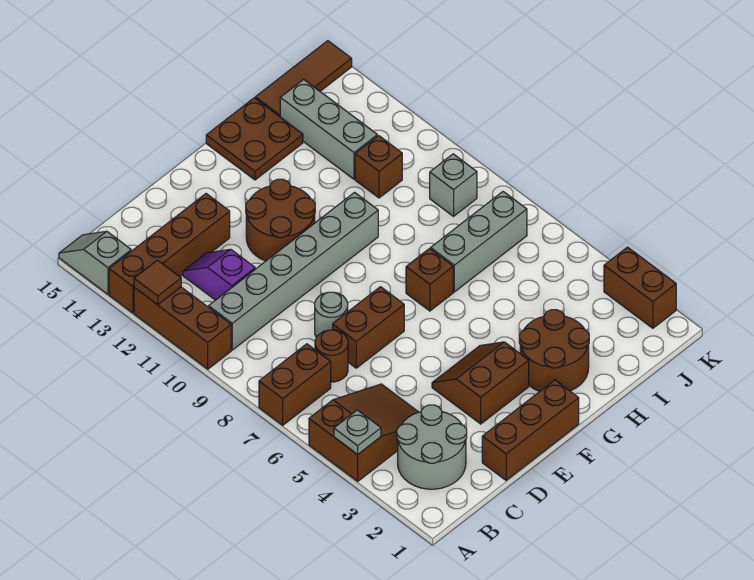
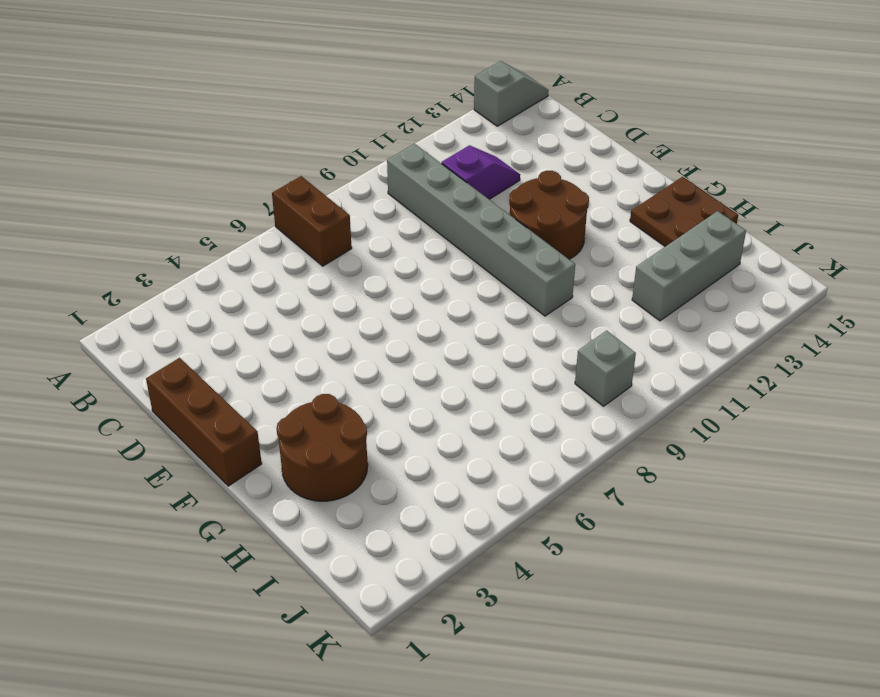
none -> brown slope A4:C5 level 1 top A
none -> brown brick A10:A12 level 1
none -> brown brick A13:D13 level 1

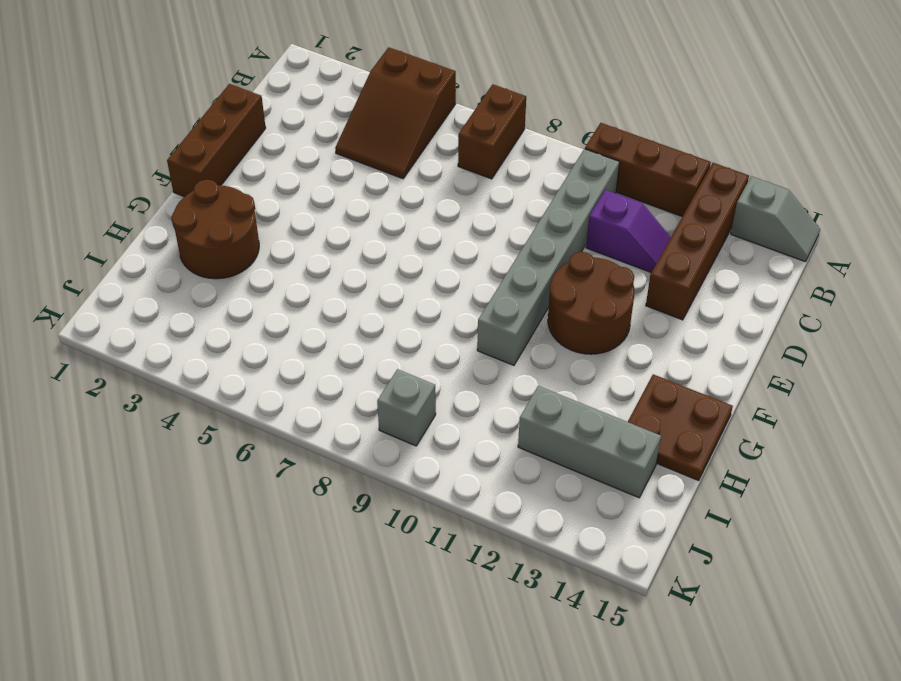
none -> grey round brick B2:C3 level 1
none -> brown round brick C7 level 1
none -> brown brick D7:E7 level 1

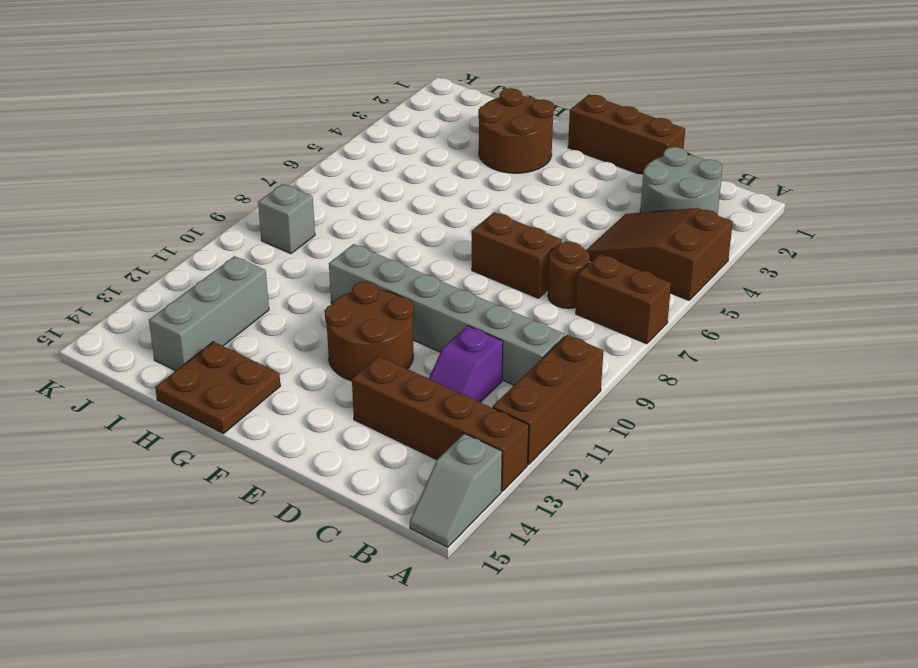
none -> grey round brick D8 level 1
none -> brown slope E3:F4 level 1 top 3
none -> brown brick G7 level 1

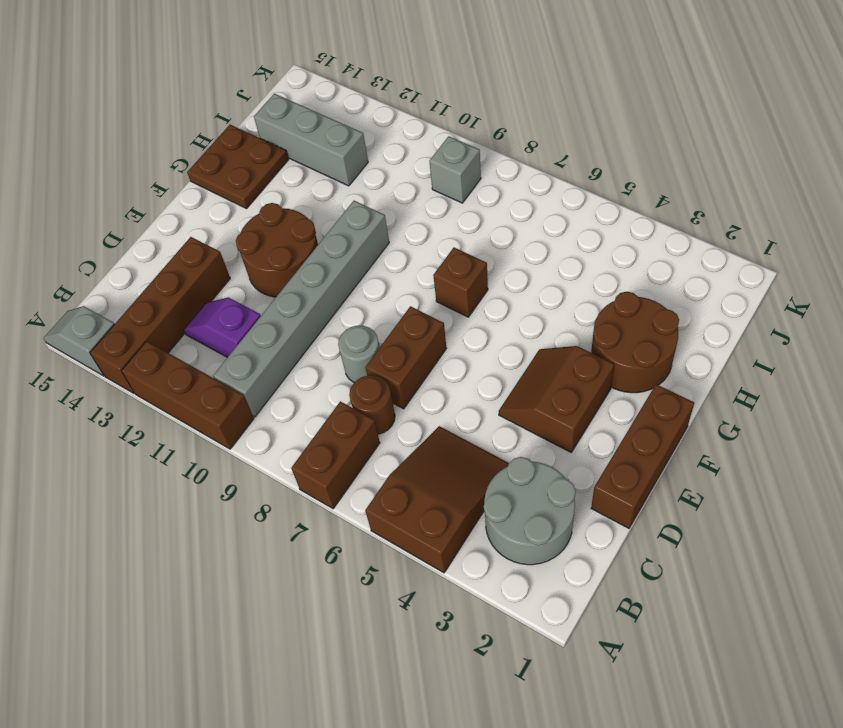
none -> grey brick H7:J7 level 1
none -> brown brick I11 level 1
none -> brown tile I15:K15 level 1

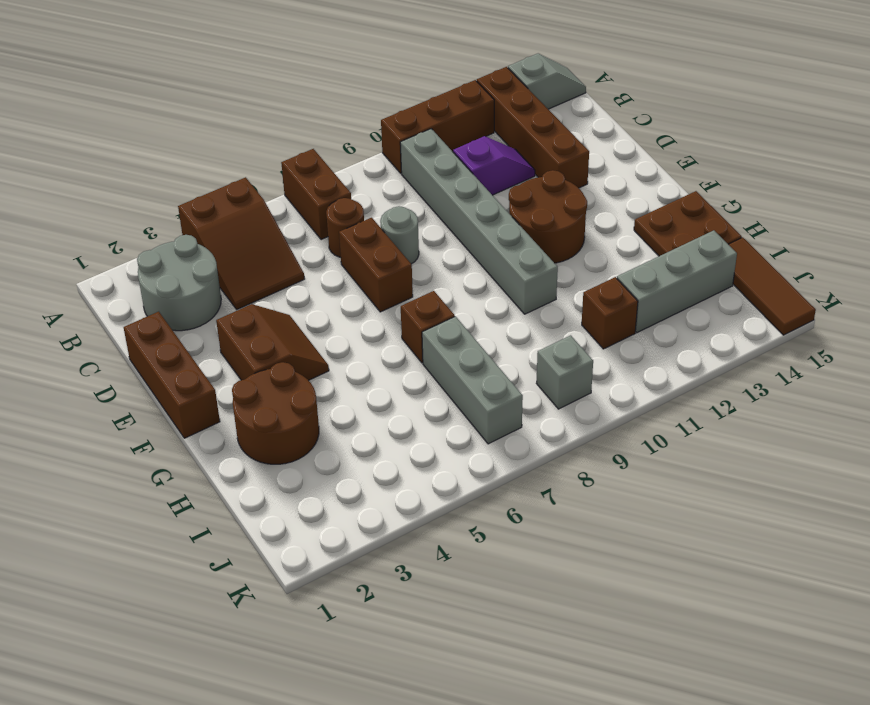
none -> brown brick K2:K3 level 1
none -> grey plate A4 level 2
none -> brown tile A12 level 2

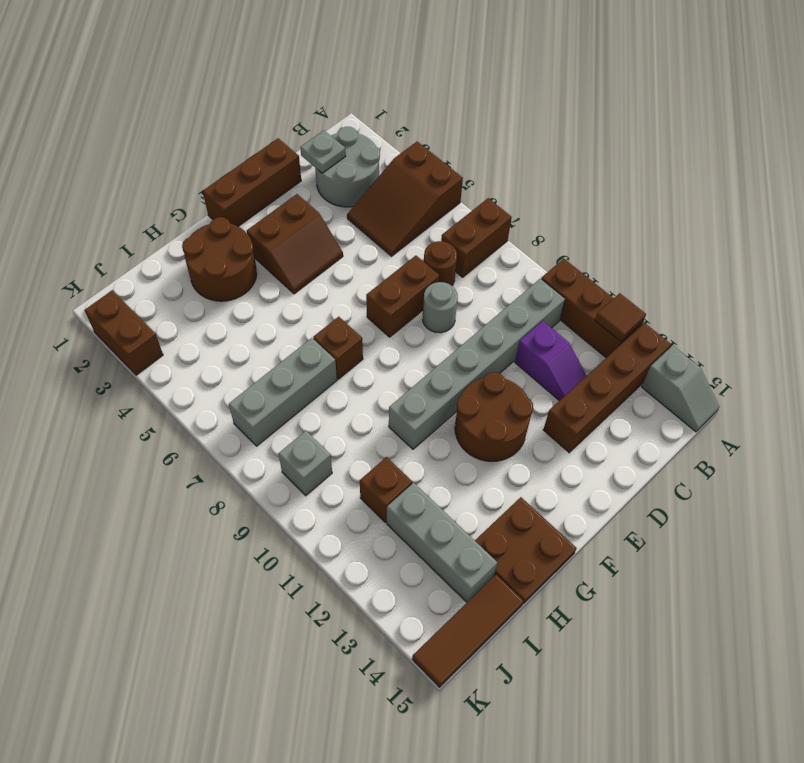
grey plate C2 level 2 -> grey plate A4 level 2

